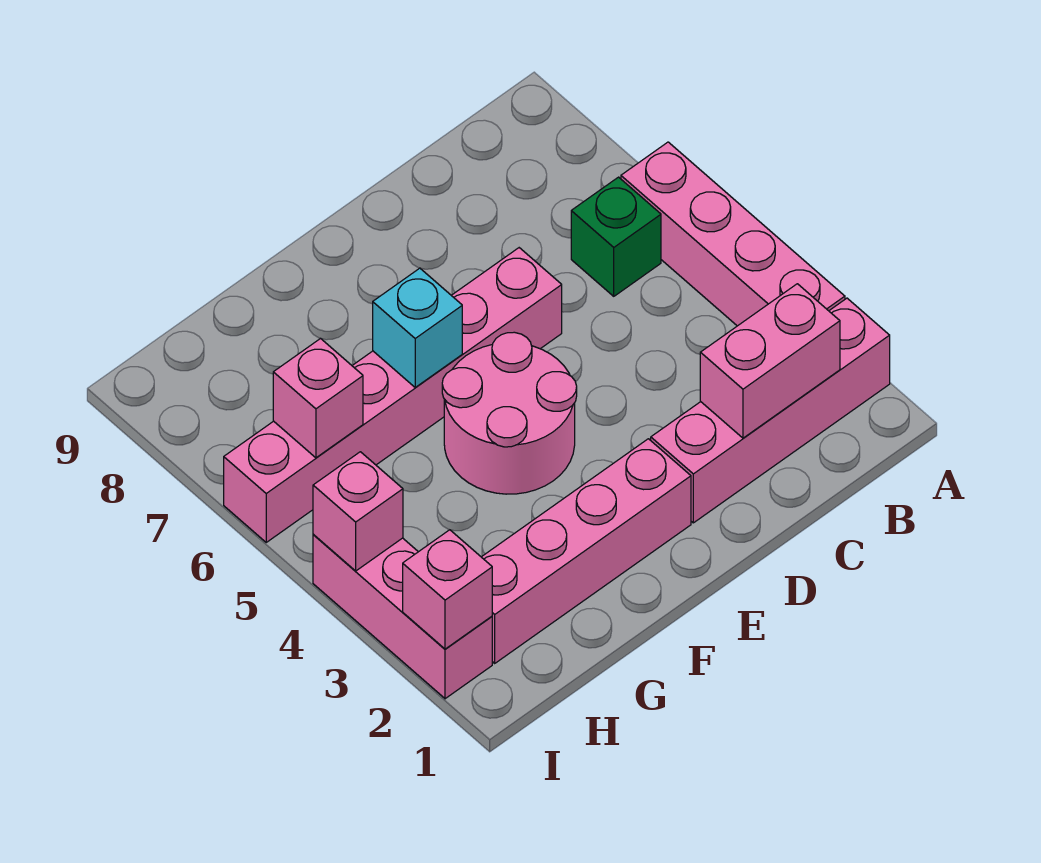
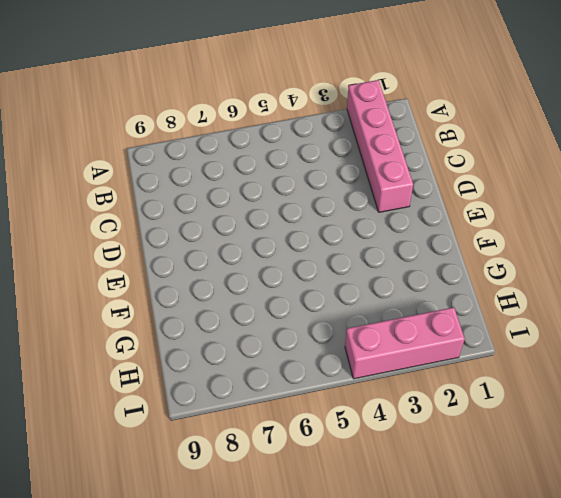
none -> pink brick A3:A6 level 1
none -> green brick B6 level 1
none -> pink brick D6:I6 level 1

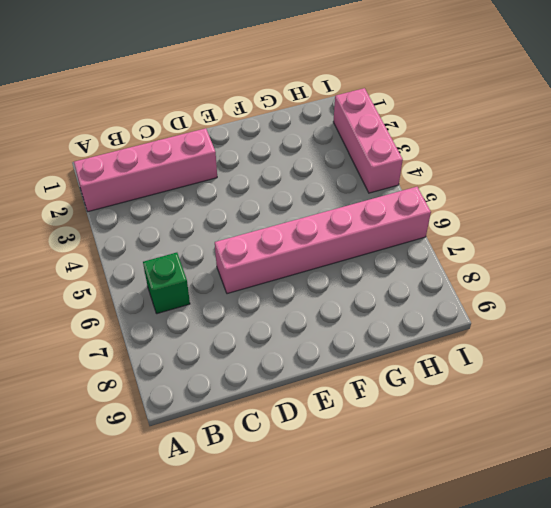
none -> pink brick A3:A6 level 1
none -> pink brick E2:H2 level 1
none -> pink round brick E4:F5 level 1

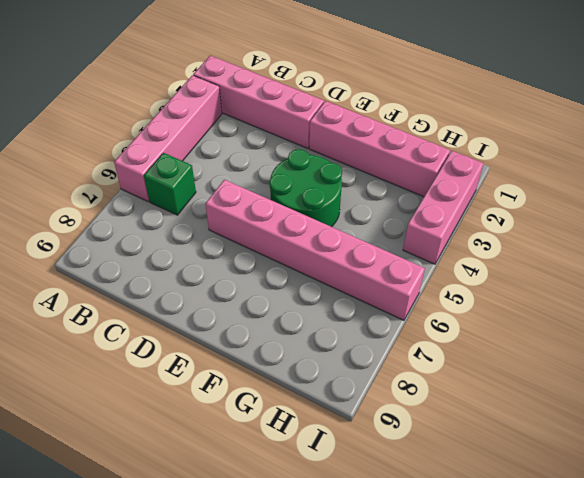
green round brick E4:F5 level 1 -> pink round brick E4:F5 level 1
none -> pink brick B2:C2 level 2
none -> cyan brick F6 level 2
none -> pink brick H6 level 2

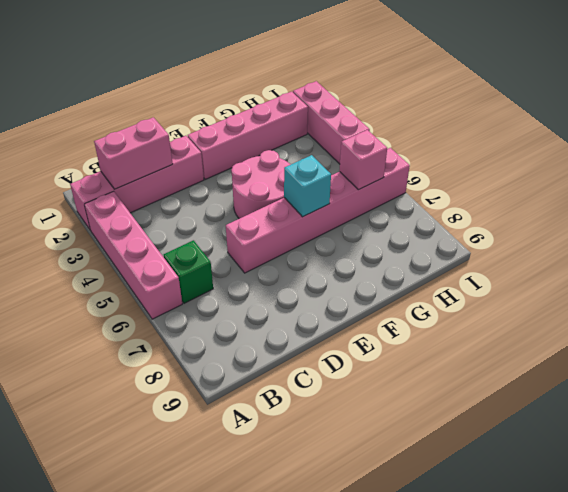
none -> pink brick I2 level 2
none -> pink brick I4 level 2

